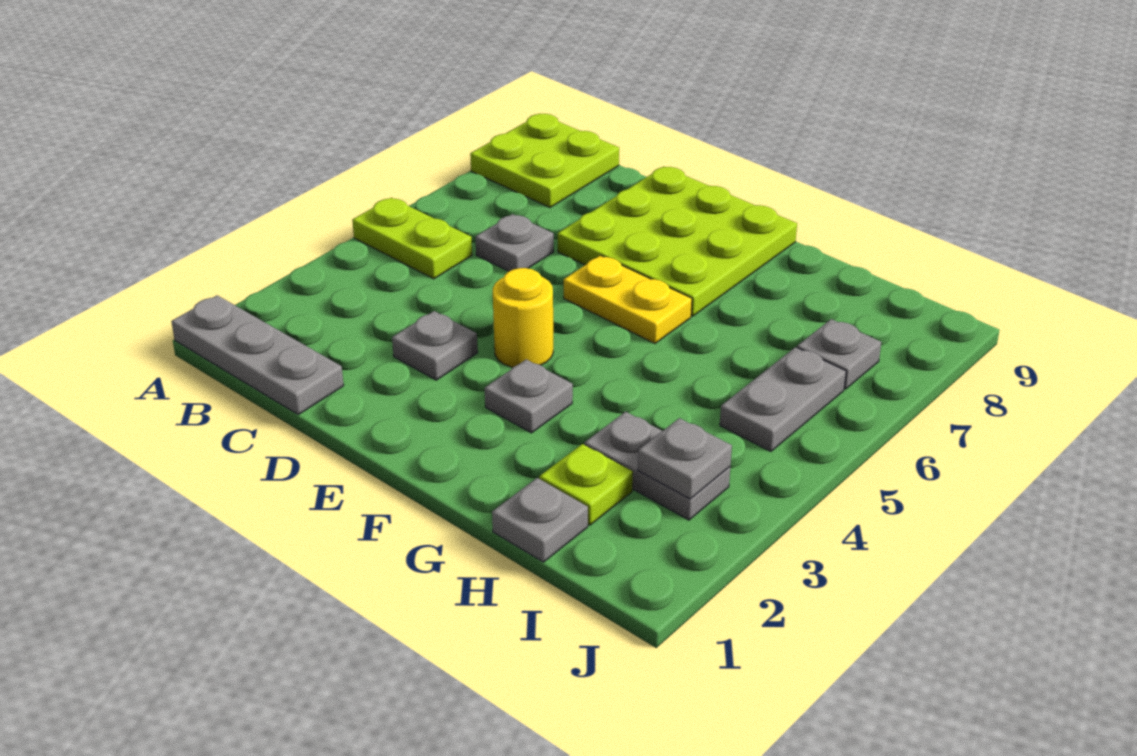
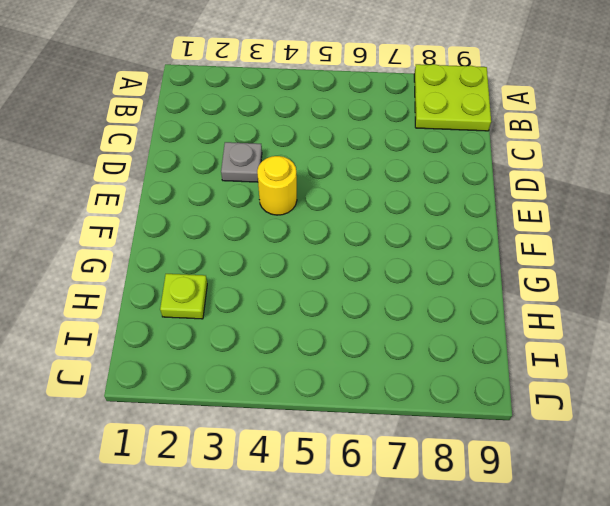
none -> grey plate A1:C1 level 1
none -> lime plate A5:B5 level 1
none -> grey plate C6 level 1

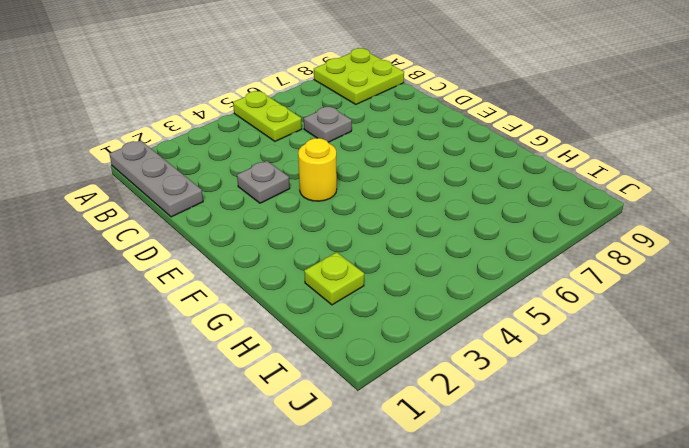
none -> lime plate D7:F9 level 1
none -> yellow plate E6:F6 level 1
none -> grey plate F3 level 1

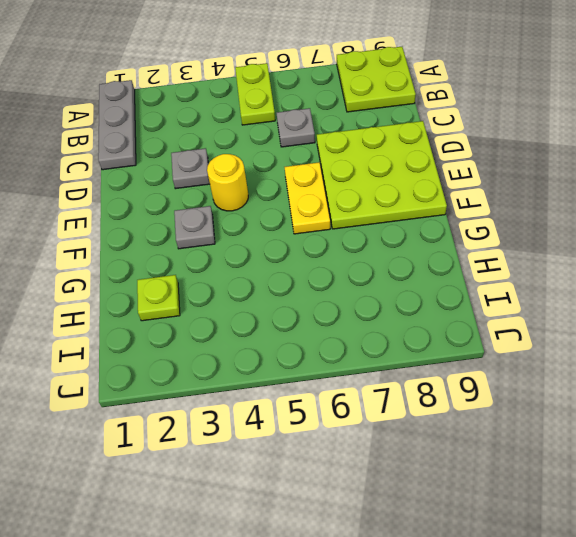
none -> grey plate H1 level 1
none -> grey plate H3:I3 level 1
none -> grey plate I5:I6 level 1

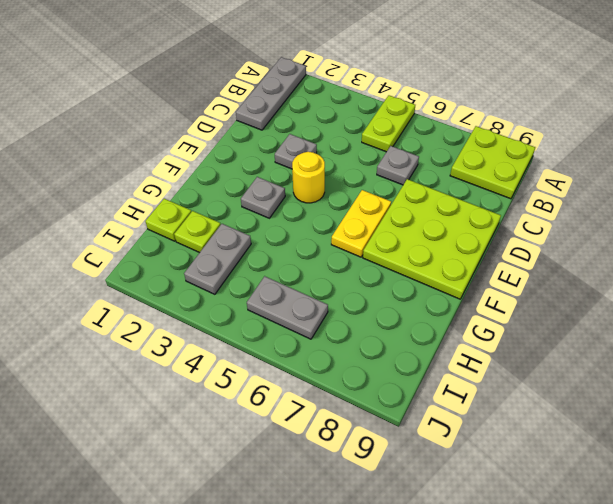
lime plate H1 level 1 -> grey plate H1 level 1
none -> grey plate I7 level 1
none -> grey plate I3 level 2

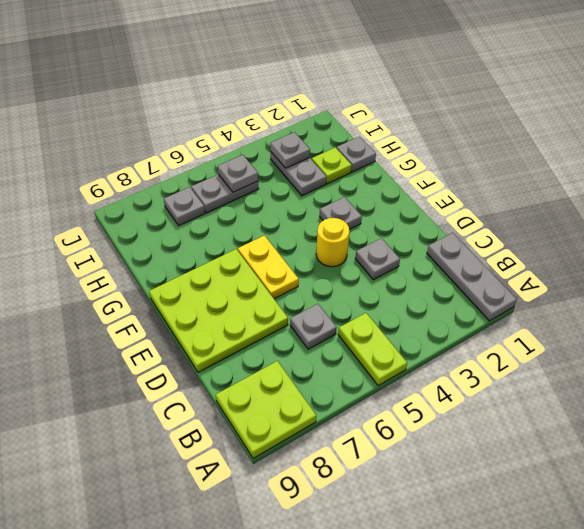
grey plate I5 level 2 -> none

